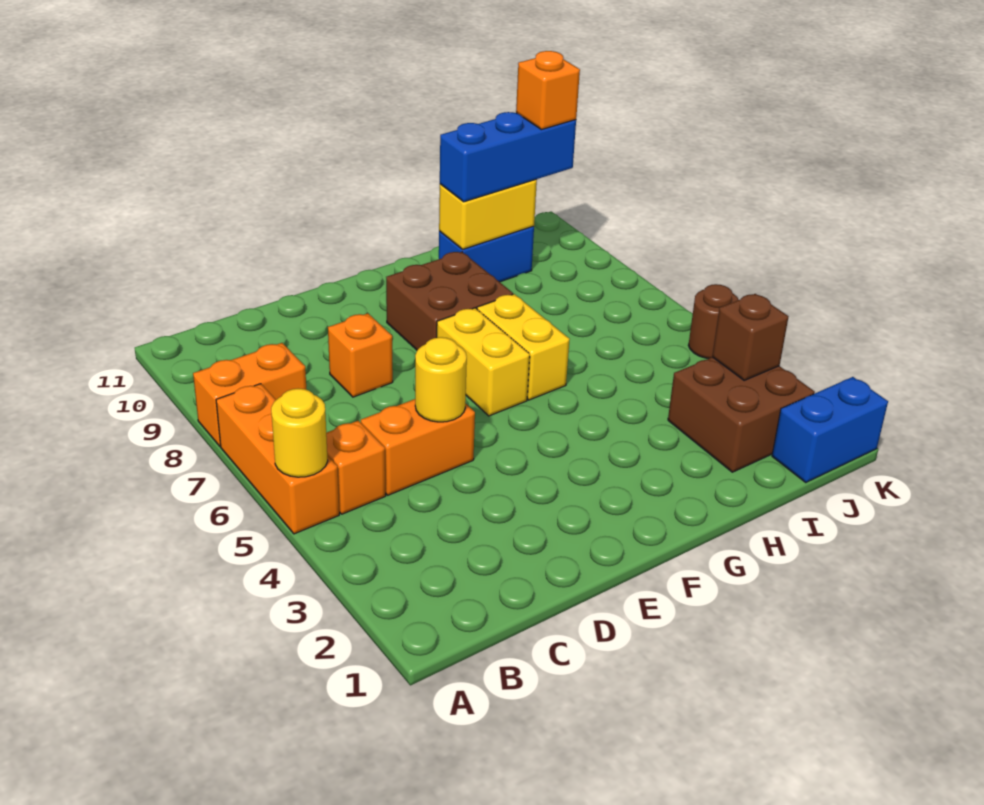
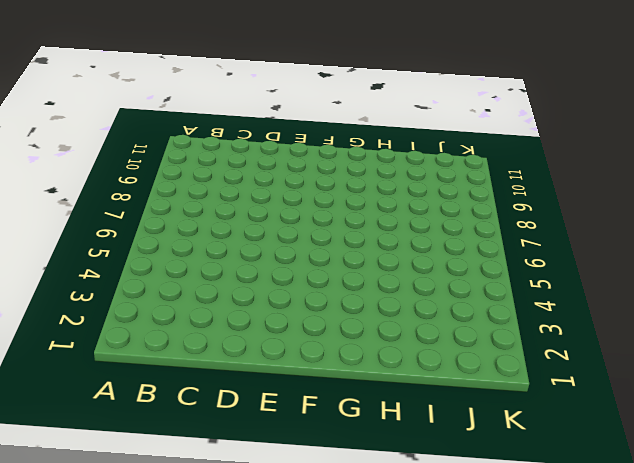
none -> orange brick A5:A7 level 1
none -> orange brick A8:B8 level 1
none -> orange brick B5 level 1

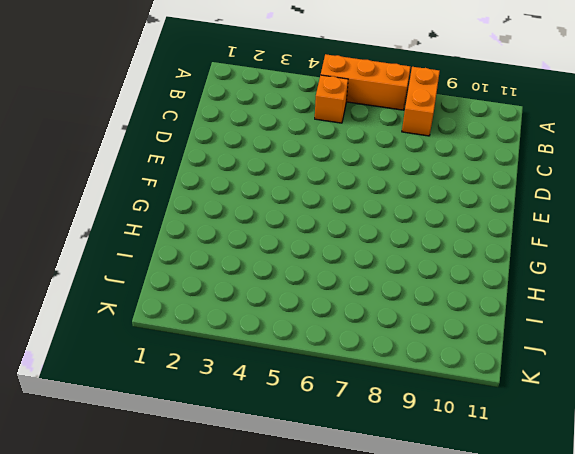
none -> orange brick C5:D5 level 1
none -> orange brick D8 level 1
none -> yellow brick F6:F7 level 1

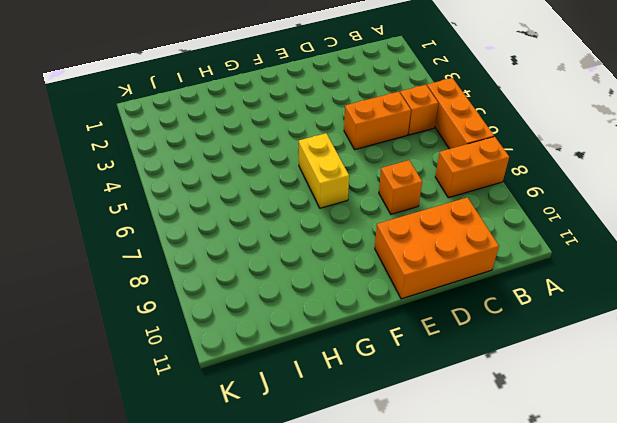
orange brick C10:E11 level 1 -> none
none -> brown brick F8:G9 level 1
none -> yellow brick G6:G7 level 1
none -> blue brick H10:I10 level 1

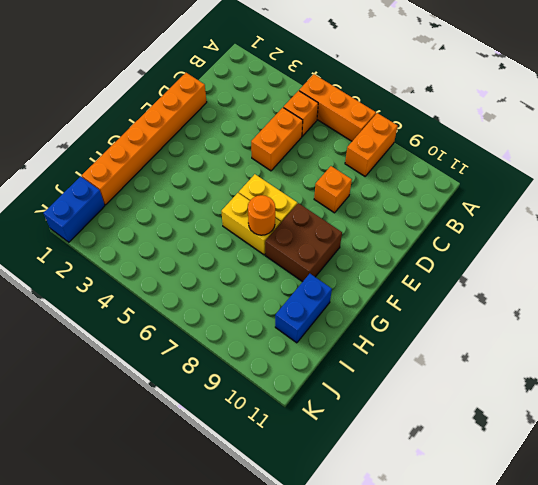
orange brick D1:I1 level 1 -> none
orange round brick G7 level 2 -> none
none -> brown brick I2:J3 level 1
none -> brown round brick K5 level 1
none -> yellow round brick A5 level 2

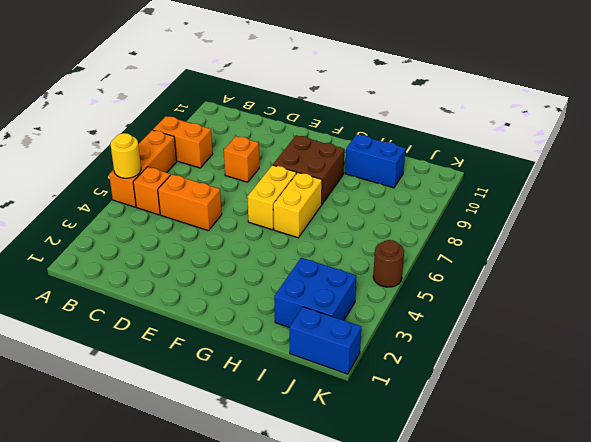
blue brick I2:J3 level 1 -> brown brick I2:J3 level 1
none -> yellow round brick D5 level 2
none -> yellow brick H10:I10 level 2
none -> brown brick J3 level 2

